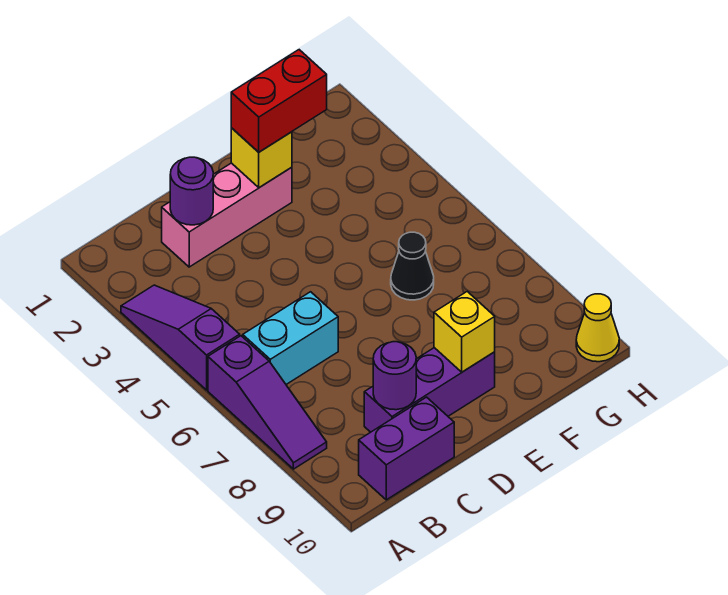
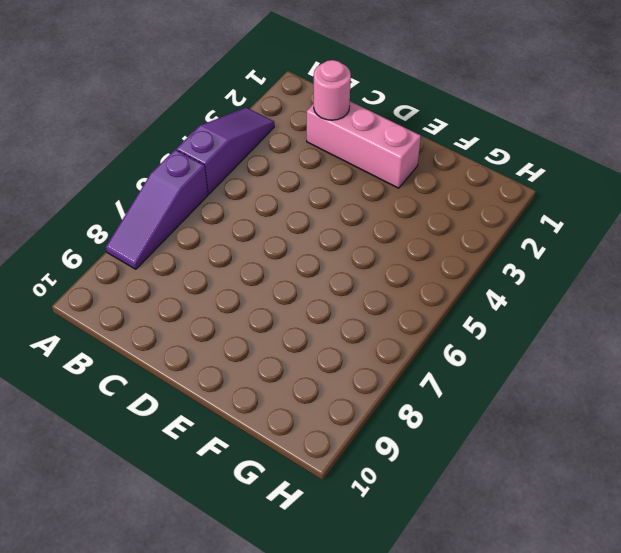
pink round brick C2 level 2 -> purple round brick C2 level 2
none -> cyan brick B6:C6 level 1
none -> purple brick B10:C10 level 1
none -> purple brick C9:E9 level 1

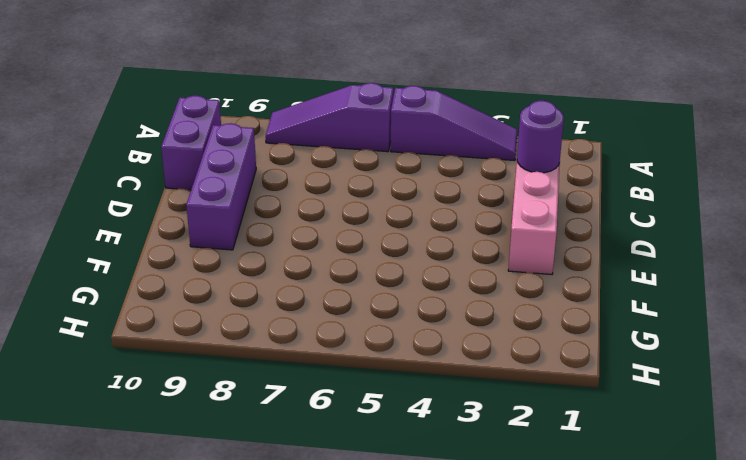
none -> cyan brick B6:C6 level 1
none -> black cone F6 level 1
none -> yellow cone H10 level 1

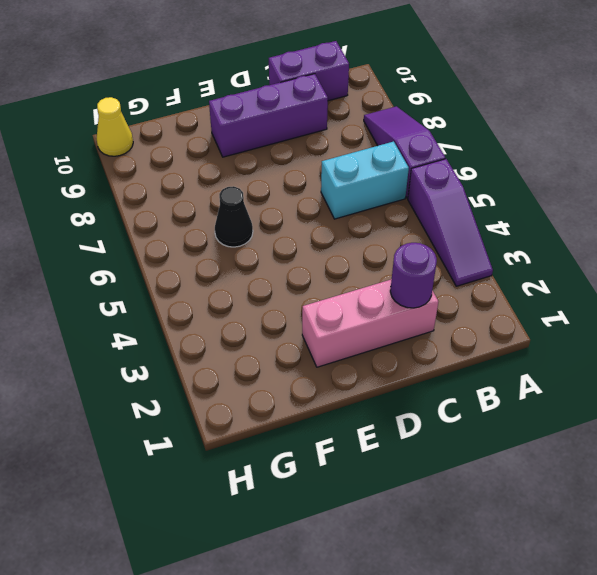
none -> purple round brick C9 level 2
none -> yellow brick E2 level 2
none -> yellow brick E9 level 2

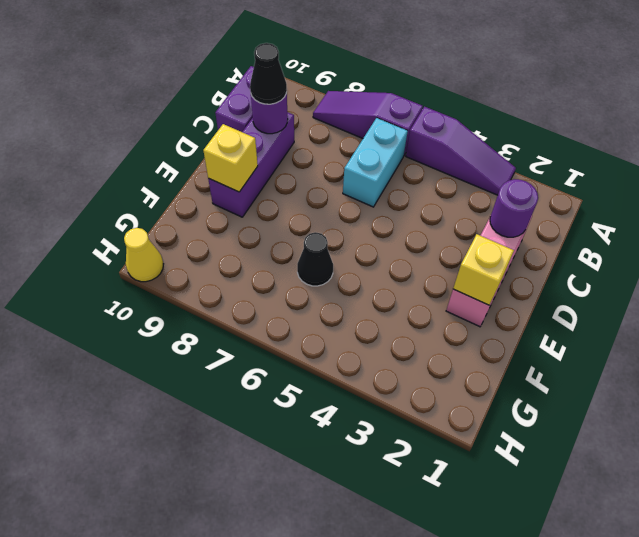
black cone C9 level 3 -> none
none -> red brick E2:F2 level 3

